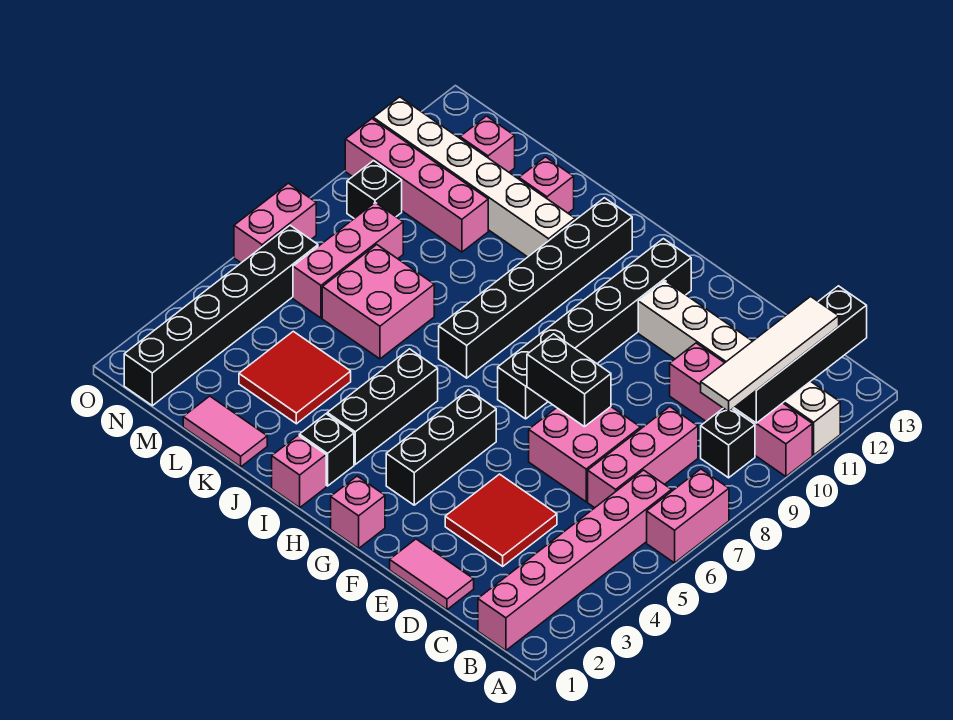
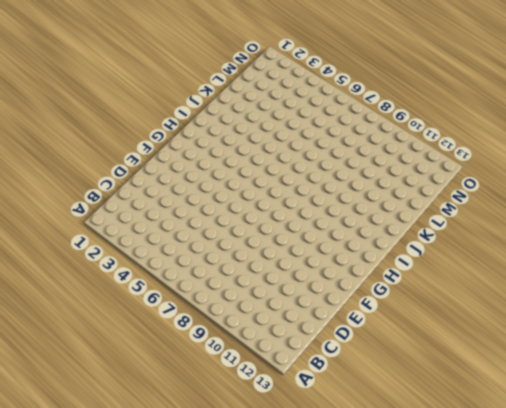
none -> pink brick A6:A7 level 1
none -> pink brick A10:D10 level 1
none -> white brick A11:F11 level 1
none -> pink brick B1:B6 level 1

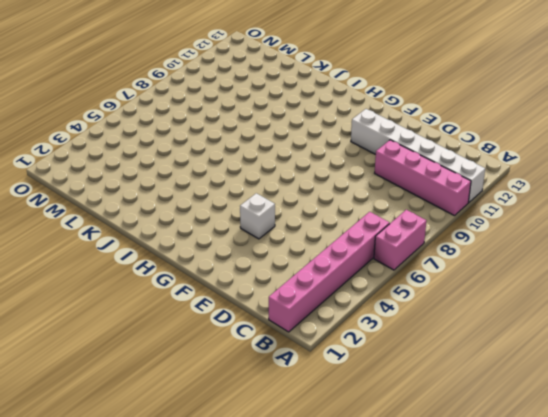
white brick F4 level 1 -> none
none -> black brick B9 level 1
none -> pink brick C6:C8 level 1
none -> pink tile D1:E1 level 1
none -> red tile D3:E4 level 1

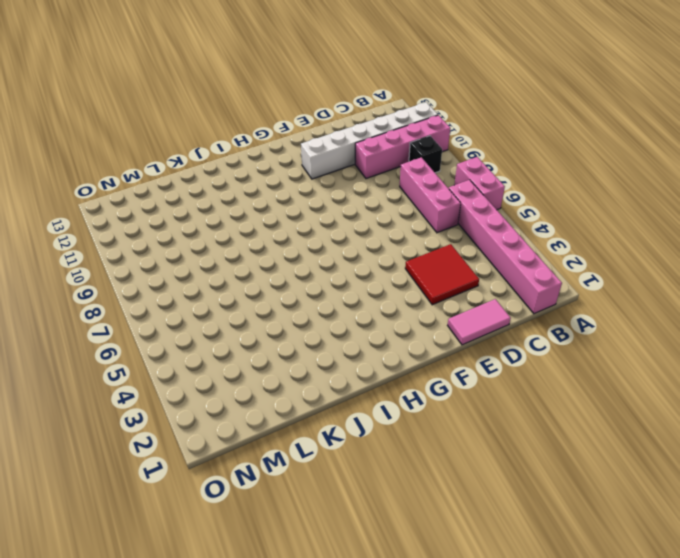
none -> pink brick D6:E7 level 1
none -> pink brick G1 level 1
none -> black brick G3:G5 level 1
none -> black brick G7:G12 level 1

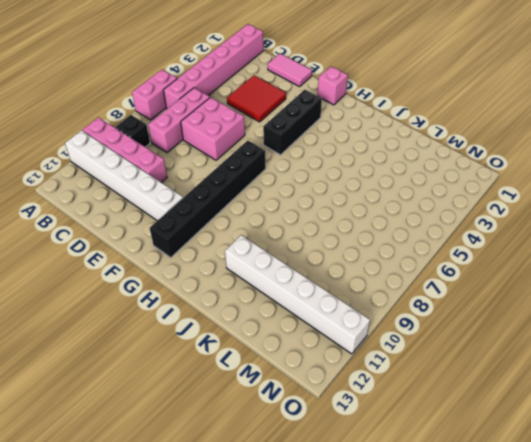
none -> pink brick I1 level 1
none -> black brick I2 level 1
none -> black brick I3:I5 level 1
none -> black brick I7:I12 level 1

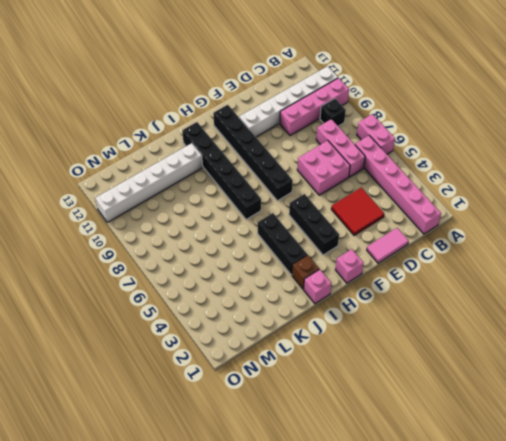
brown brick I2 level 1 -> black brick I2 level 1
none -> pink tile K1:L1 level 1
none -> red tile K3:L4 level 1
none -> pink brick K6:L7 level 1
none -> pink brick K12 level 1

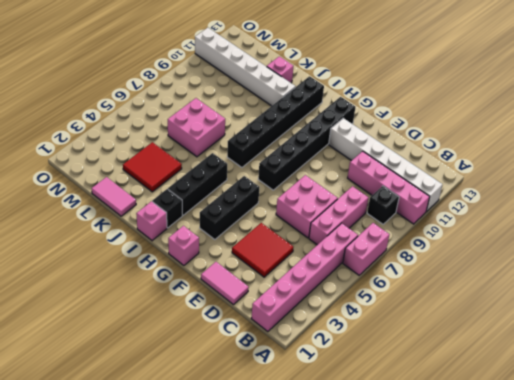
none -> pink brick L10:O10 level 1
none -> pink brick M6:M8 level 1
none -> pink brick M12 level 1
none -> black brick N1:N6 level 1

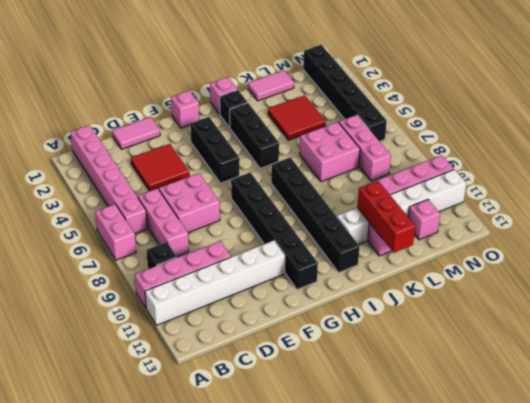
red brick K11:K13 level 2 -> none
none -> black brick N9 level 1
none -> pink brick O6:O7 level 1
none -> black brick B10:B13 level 2
none -> black brick E7:F7 level 2

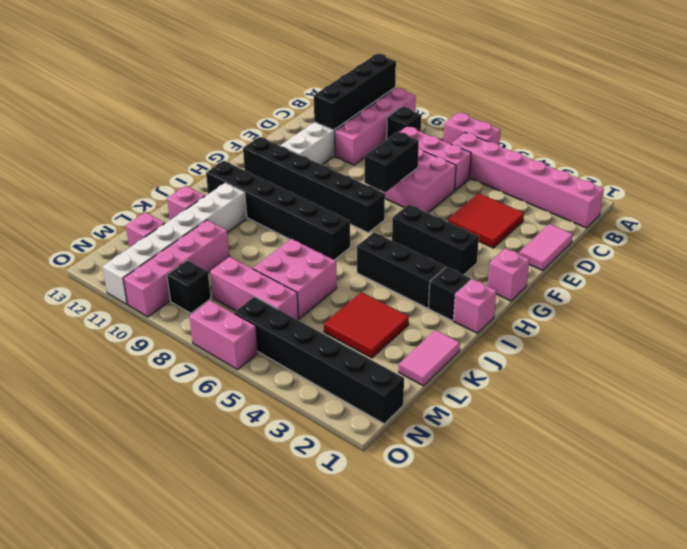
black brick A11:D11 level 2 -> black brick B10:B13 level 2
none -> white tile B9:B12 level 3

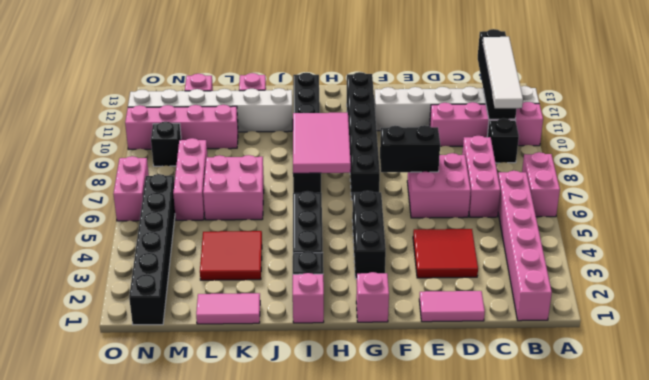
pink tile H7:I9 level 2 -> none

